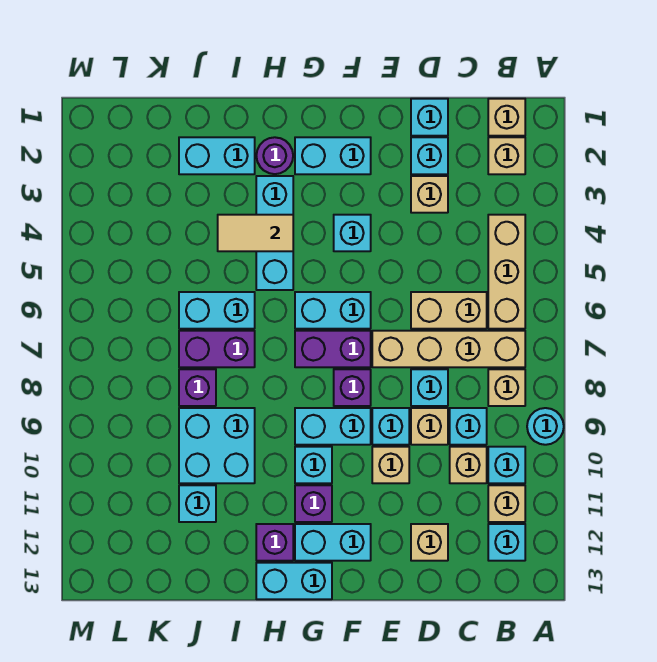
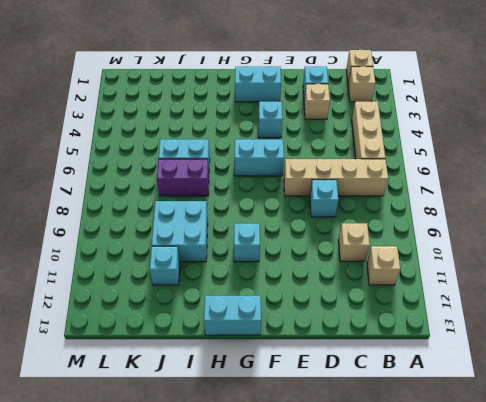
none -> cyan round brick A9 level 1
none -> tan brick B8 level 1
none -> cyan brick B10 level 1
none -> cyan brick B12 level 1

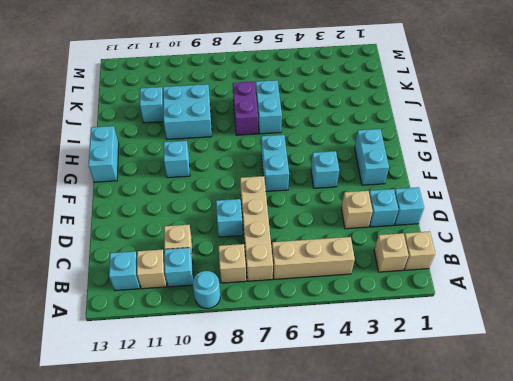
none -> tan brick C6:D6 level 1
none -> cyan brick C9 level 1
none -> tan brick D9 level 1
none -> tan brick D12 level 1

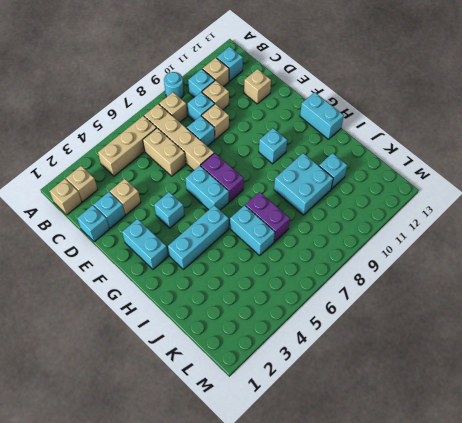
none -> cyan brick E9 level 1
none -> tan brick E10 level 1
none -> purple brick F8 level 1
none -> cyan brick F9:G9 level 1

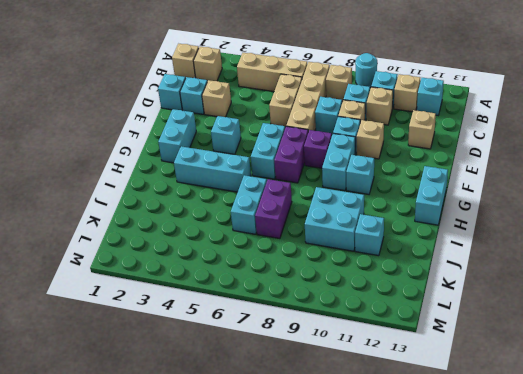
none -> cyan brick F12:G12 level 1
none -> purple brick G11 level 1
none -> purple round brick H2 level 1
none -> purple brick H12 level 1

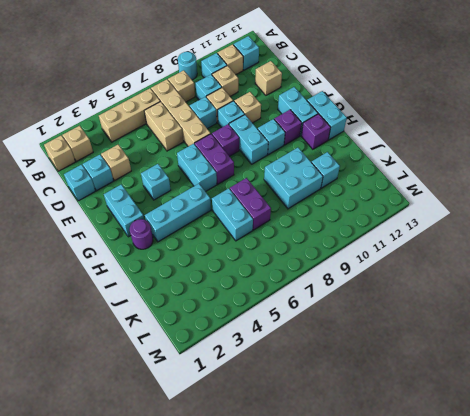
none -> cyan brick I2:J2 level 1
none -> purple brick J8 level 1
none -> tan tile H4:I4 level 2

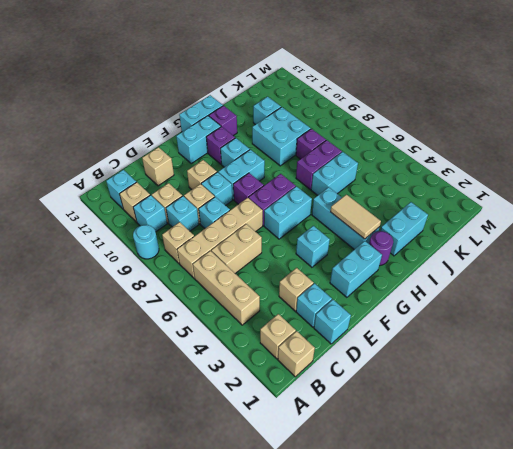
tan tile H3:H4 level 2 -> tan tile H4:I4 level 2

